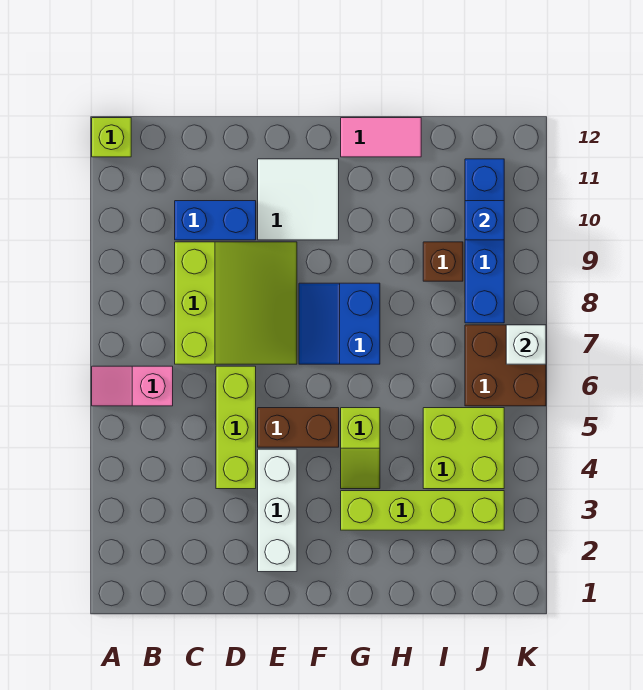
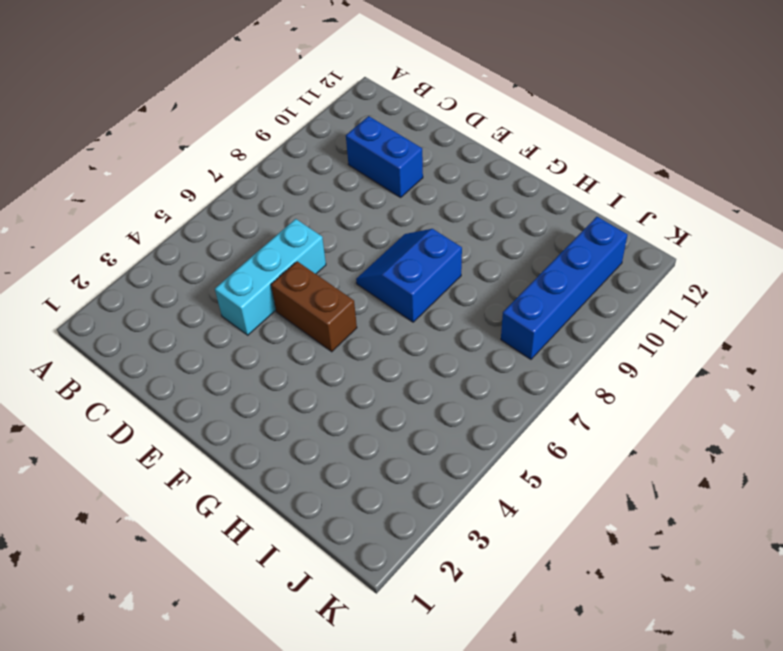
cyan brick D4:D6 level 1 -> lime brick D4:D6 level 1
none -> pink slope A6:B6 level 1 top B
none -> lime brick A12 level 1
none -> lime slope C7:E9 level 1 top C

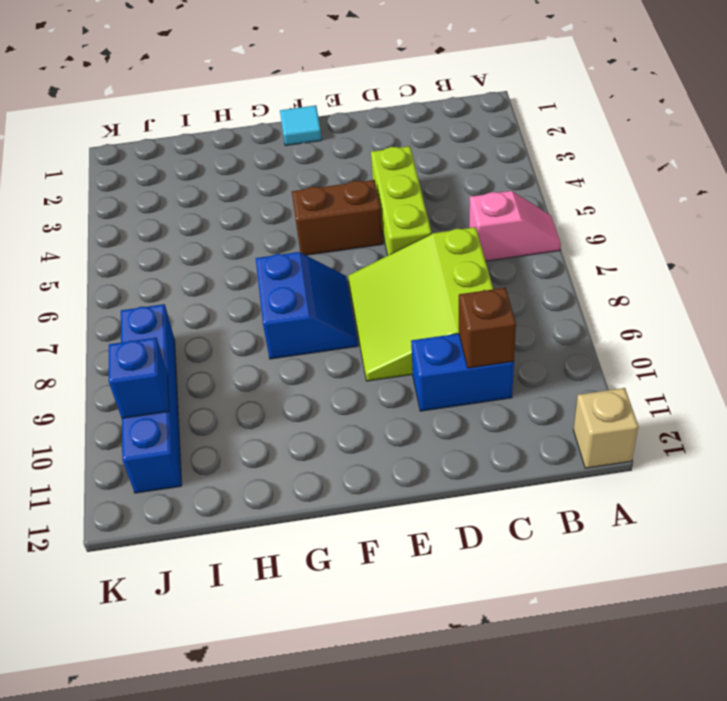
tan brick A12 level 1 -> lime brick A12 level 1
brown brick C10 level 2 -> brown brick I9 level 1
cyan tile F1 level 1 -> none
none -> white brick E2:E4 level 1
none -> white tile E10:F11 level 1
none -> lime brick G3:J3 level 1

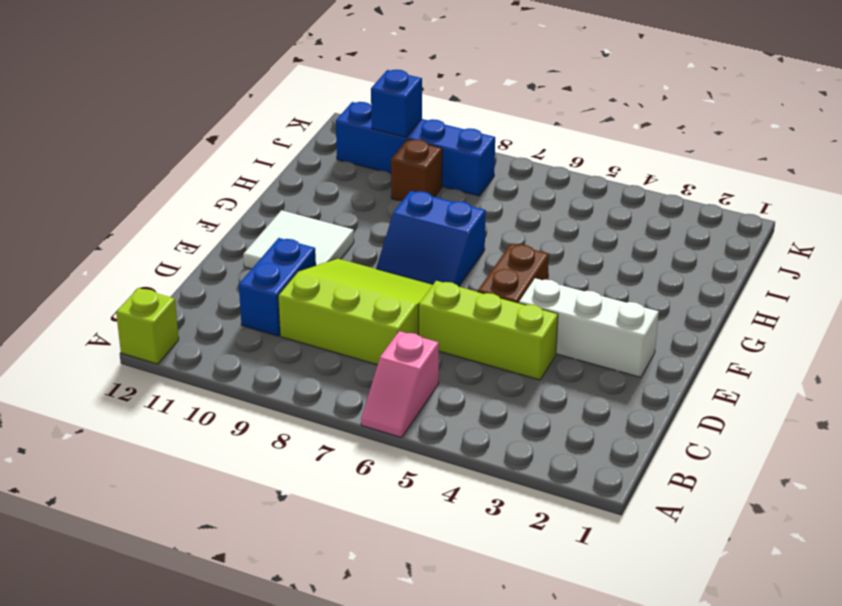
none -> lime brick G3:J3 level 1
none -> lime slope G4:G5 level 1 top 5
none -> pink tile G12:H12 level 1

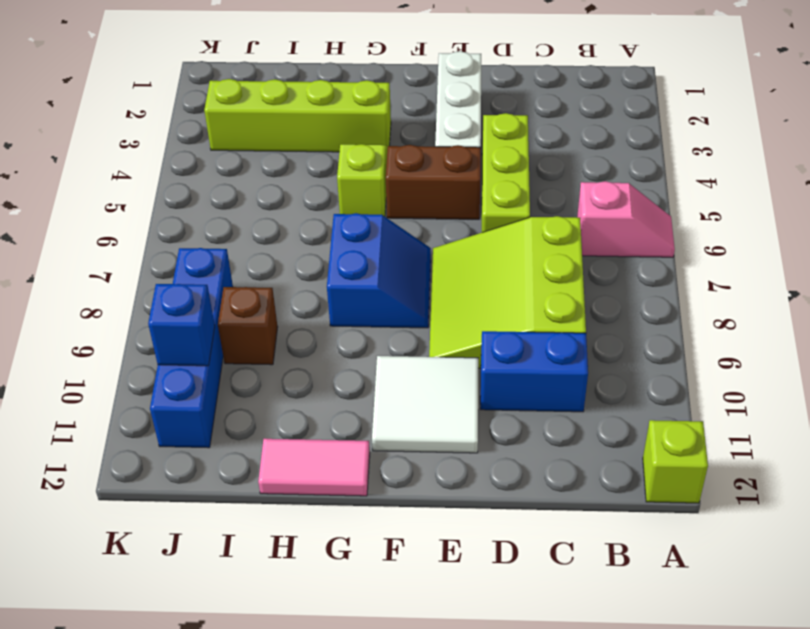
none -> lime brick I4:J5 level 1
none -> brown brick J6:K7 level 1
none -> white brick K7 level 2

